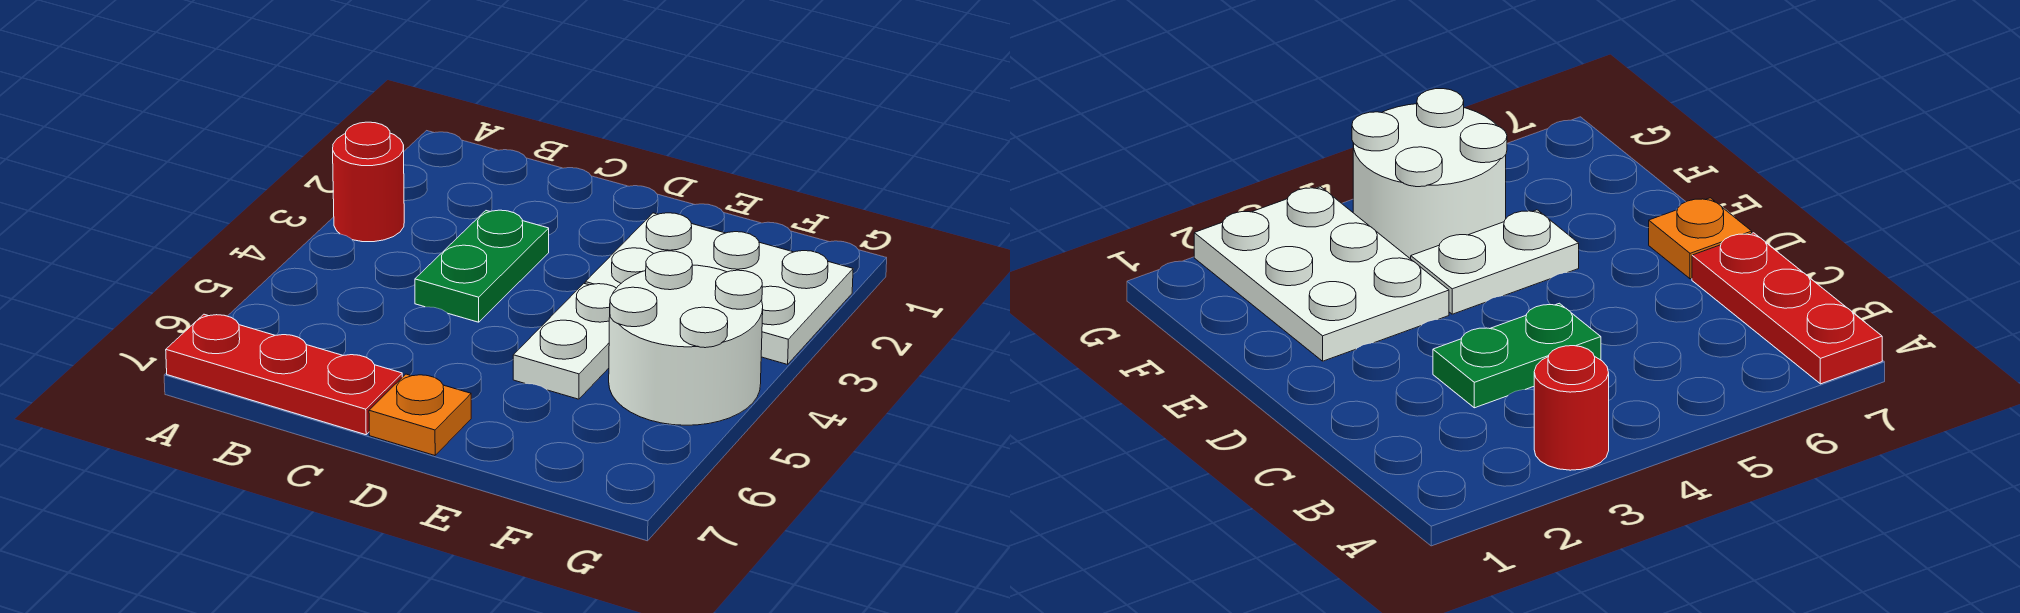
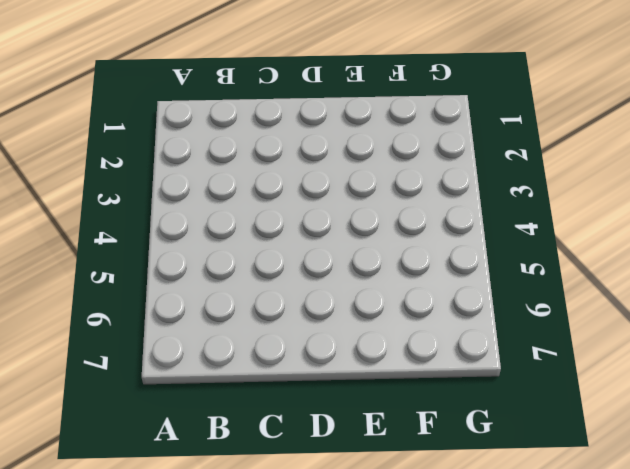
none -> red round brick A3 level 1
none -> red plate A7:C7 level 1

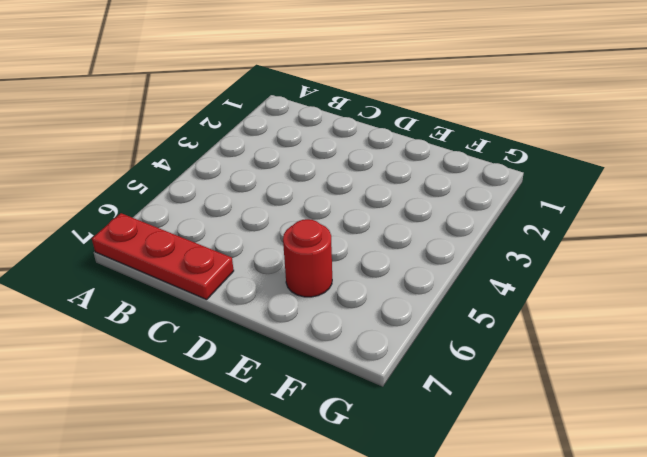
red round brick E6 level 1 -> red round brick A3 level 1
none -> green plate C3:C4 level 1
none -> orange plate D7 level 1

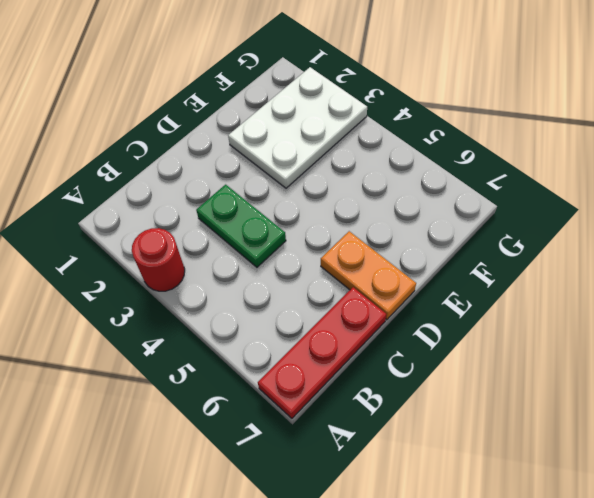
orange plate D6:D7 level 1 -> orange plate D7 level 1
none -> white plate E4:E5 level 1
none -> white round brick F4:G5 level 1

